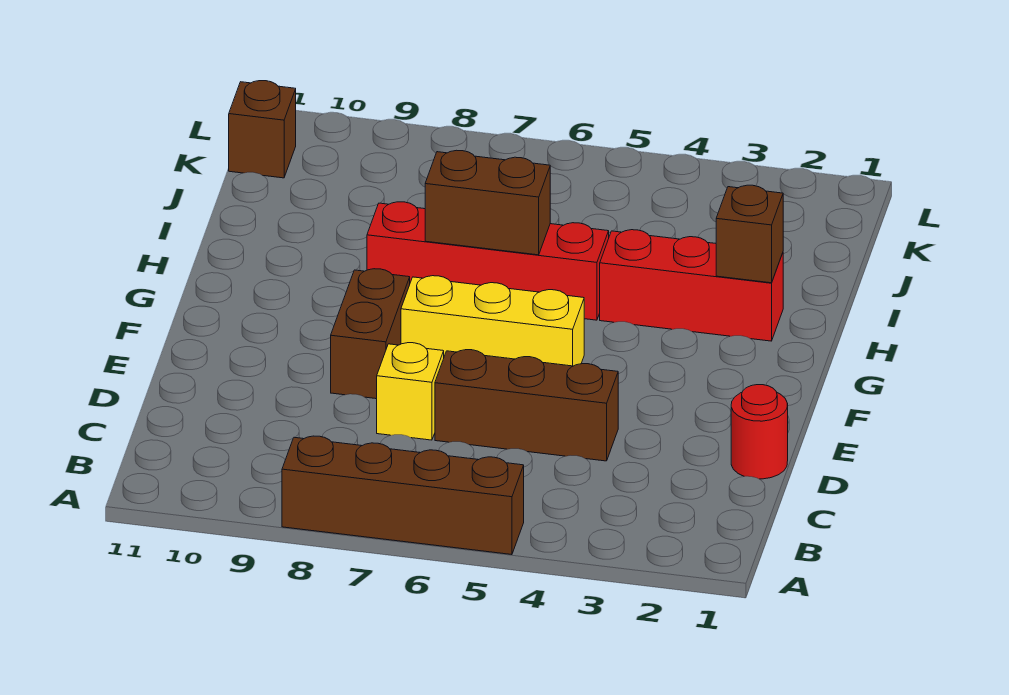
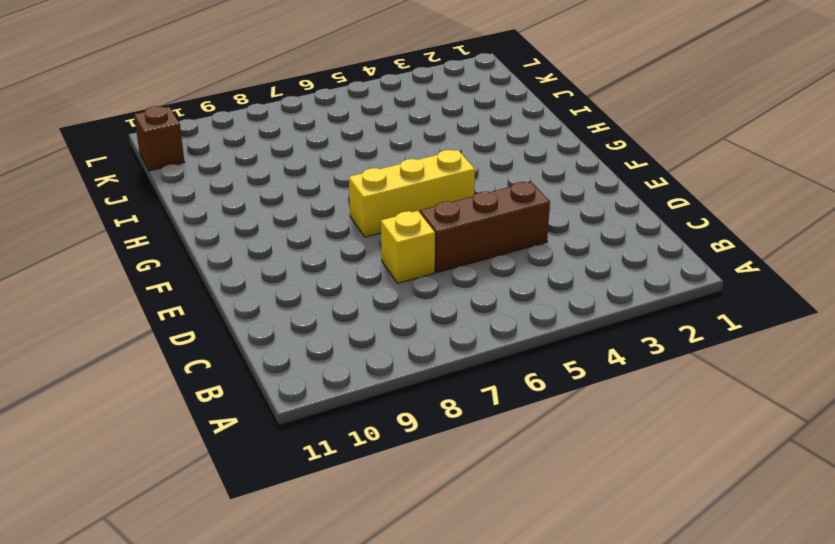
none -> brown brick A5:A8 level 1
none -> red round brick D1 level 1

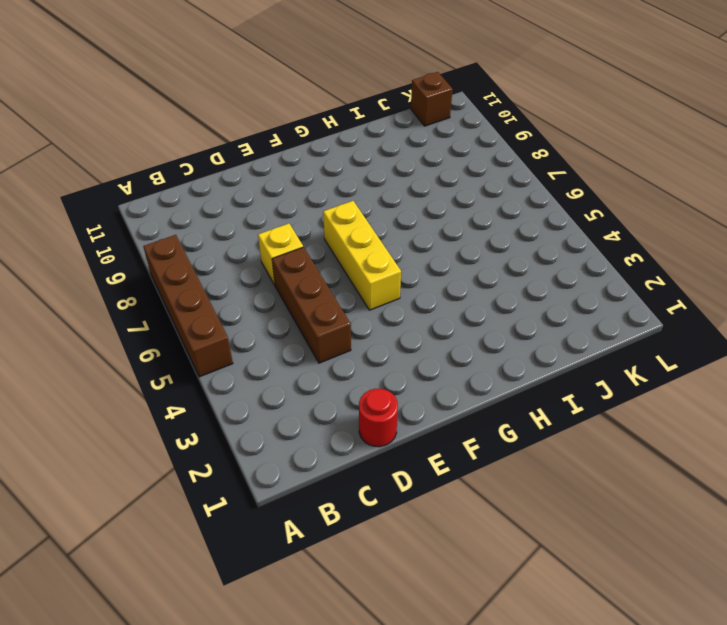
none -> brown brick E8:F8 level 1
none -> red brick H2:H4 level 1

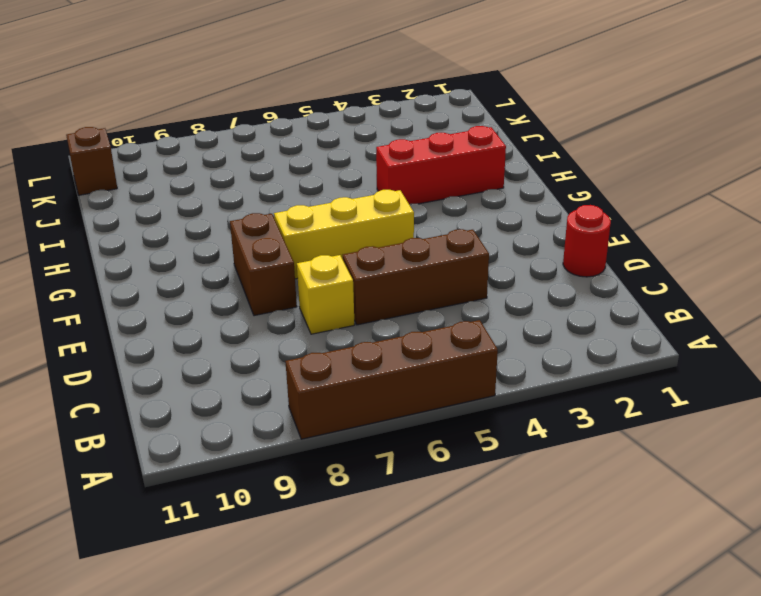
none -> red brick H5:H8 level 1
none -> brown brick H2 level 2

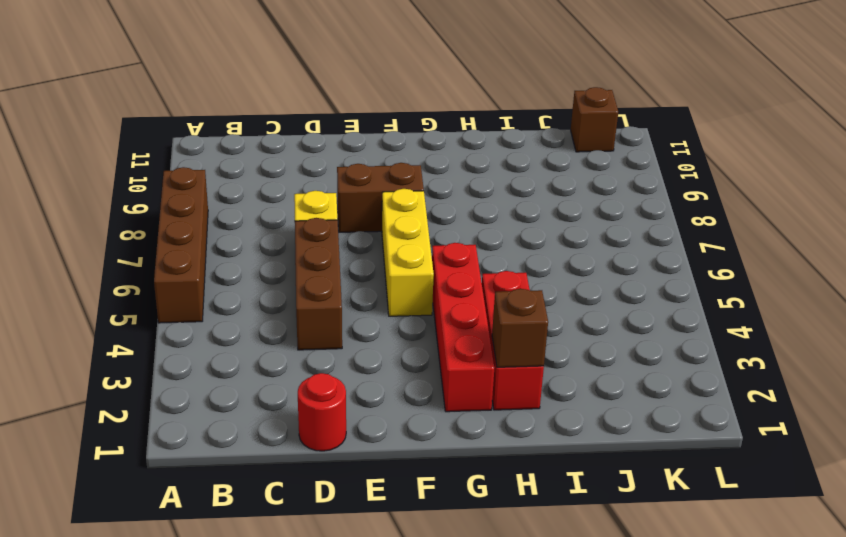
red brick G2:G5 level 1 -> red brick H5:H8 level 1
none -> brown brick H6:H7 level 2

